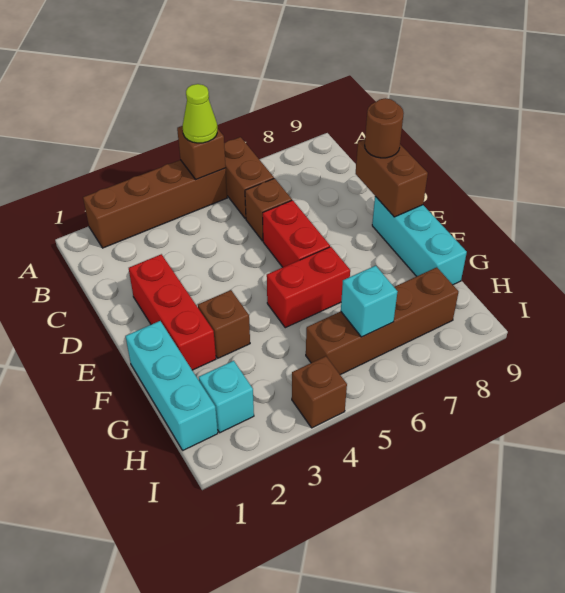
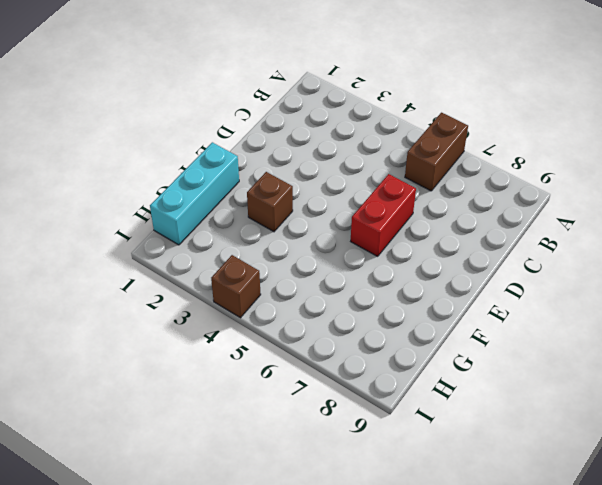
none -> brown brick A2:A5 level 1
none -> brown brick C6 level 1
none -> red brick D2:F2 level 1

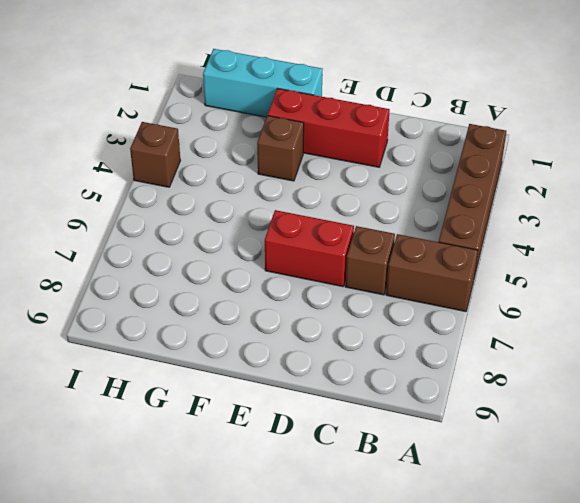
none -> cyan brick E9:G9 level 1
none -> red brick F5:F6 level 1
none -> cyan brick H2 level 1

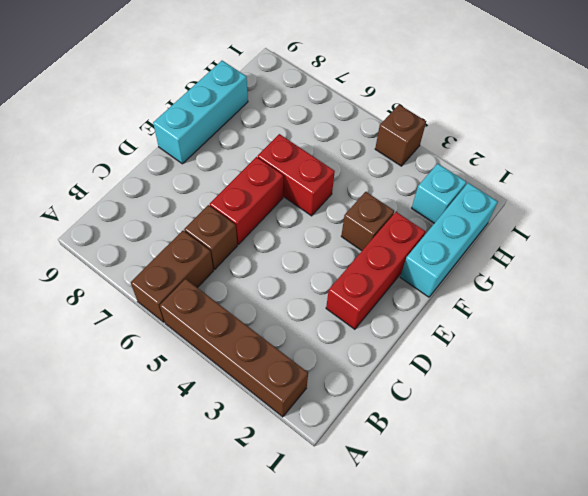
none -> brown brick H5:H8 level 1
none -> brown brick A5 level 2
none -> brown brick D9:E9 level 2

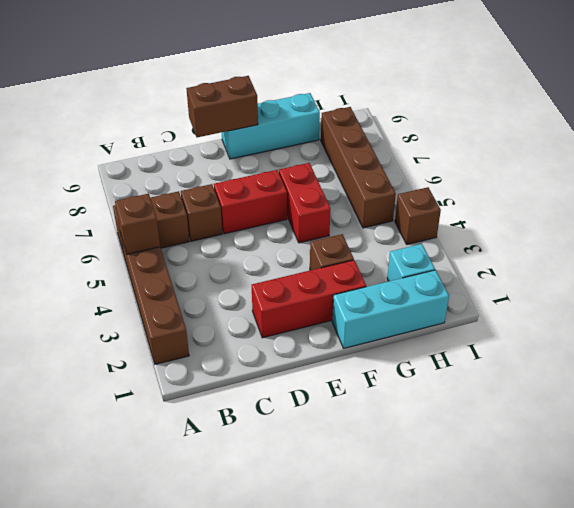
none -> cyan brick H6 level 2
none -> lime cone A5 level 3
none -> brown round brick D9 level 3

